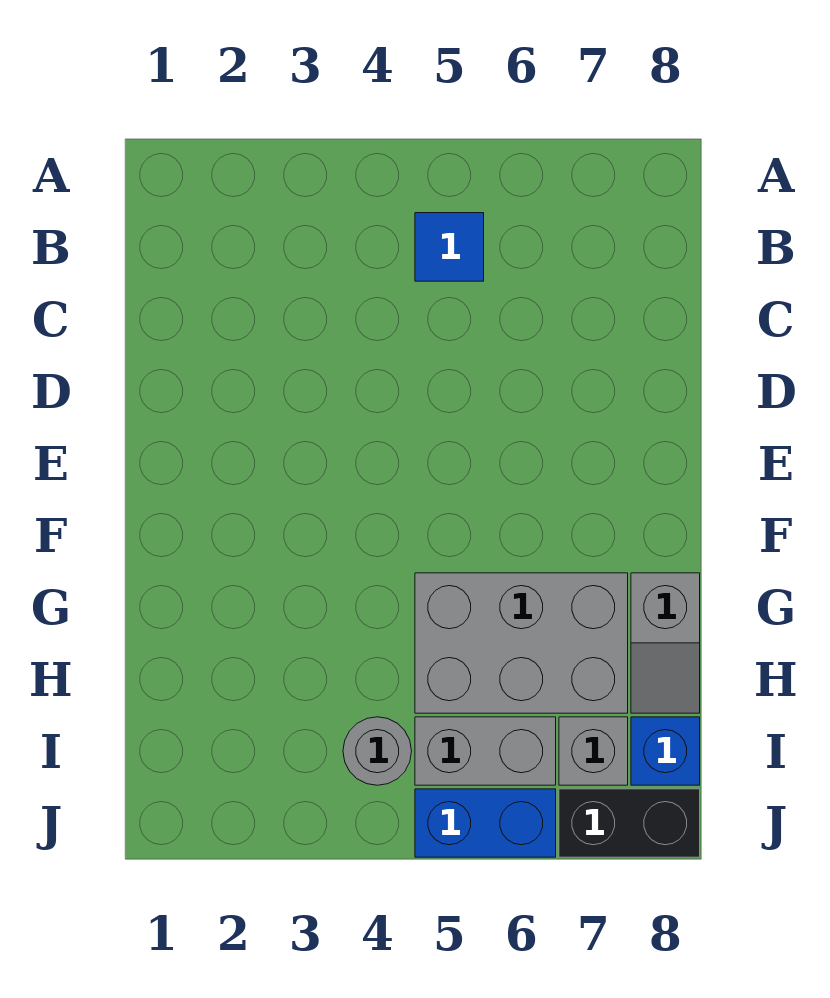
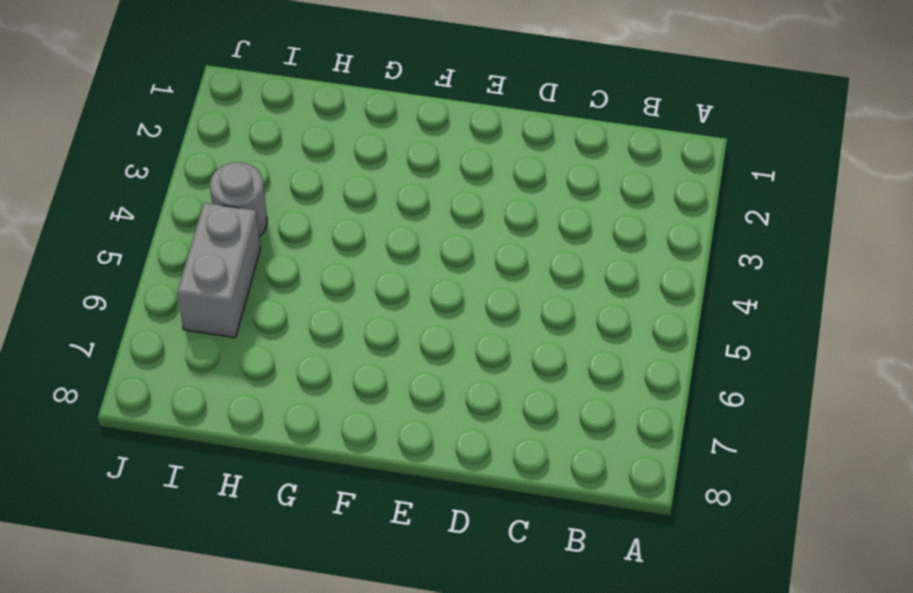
none -> blue tile B5 level 1
none -> grey brick G5:H7 level 1

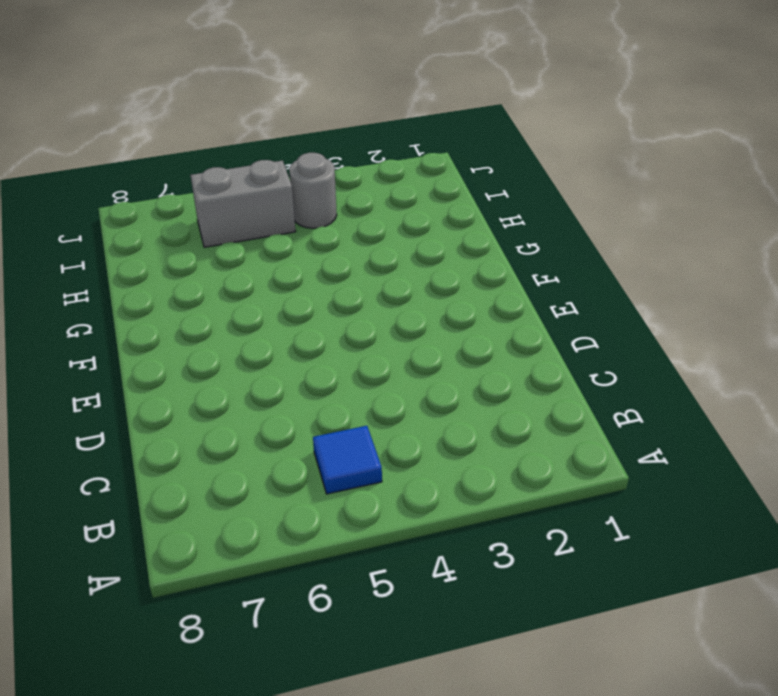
none -> grey brick G5:H7 level 1
none -> grey slope G8:H8 level 1 top G

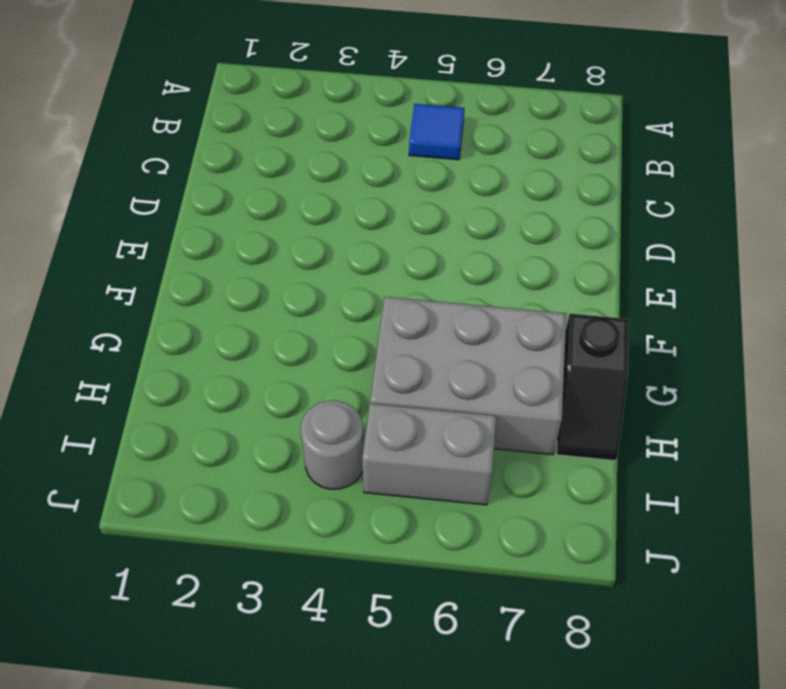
black slope G8:H8 level 1 top G -> grey slope G8:H8 level 1 top G
none -> grey brick I7 level 1
none -> blue brick I8 level 1

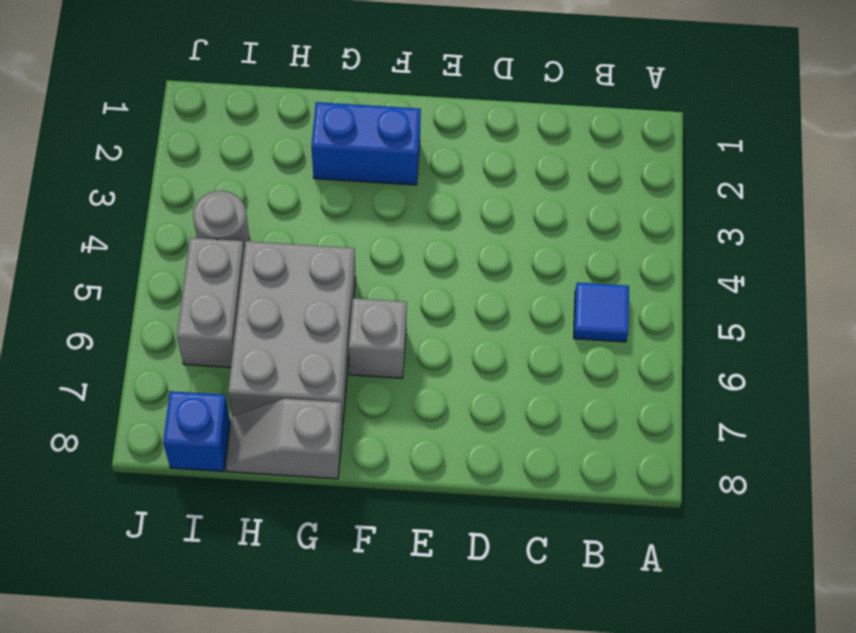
blue brick F2:G2 level 1 -> blue brick J5:J6 level 1
grey brick F6 level 1 -> grey brick I7 level 1
none -> black brick J7:J8 level 1

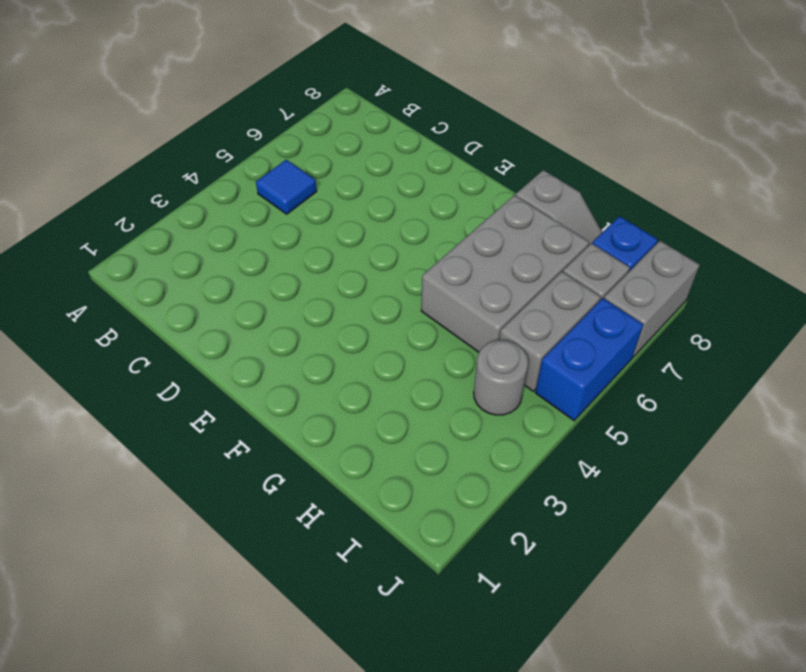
grey brick J7:J8 level 1 -> black brick J7:J8 level 1

